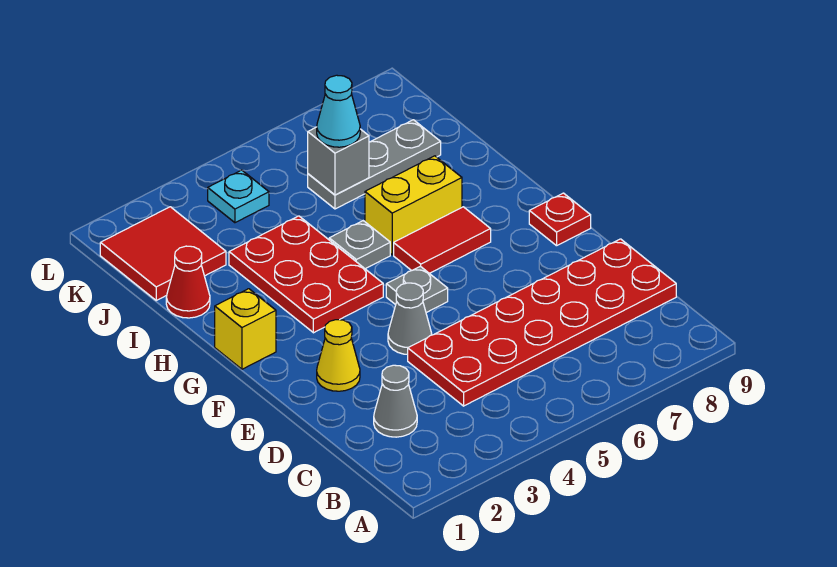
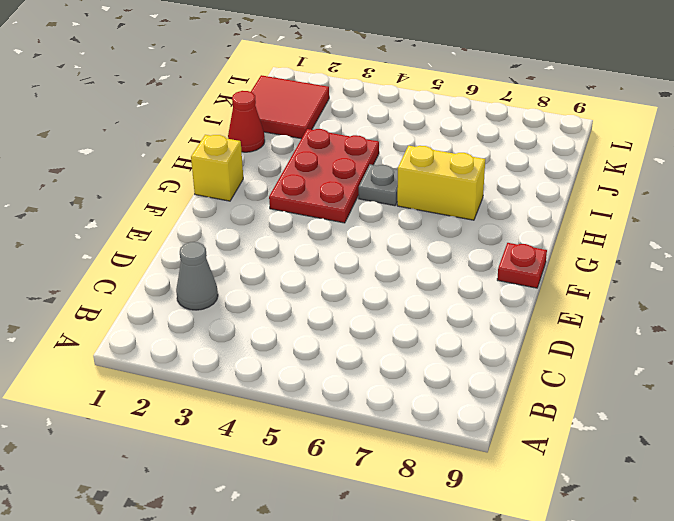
none -> red plate C4:D9 level 1
none -> yellow cone E2 level 1
none -> grey cone E4 level 1

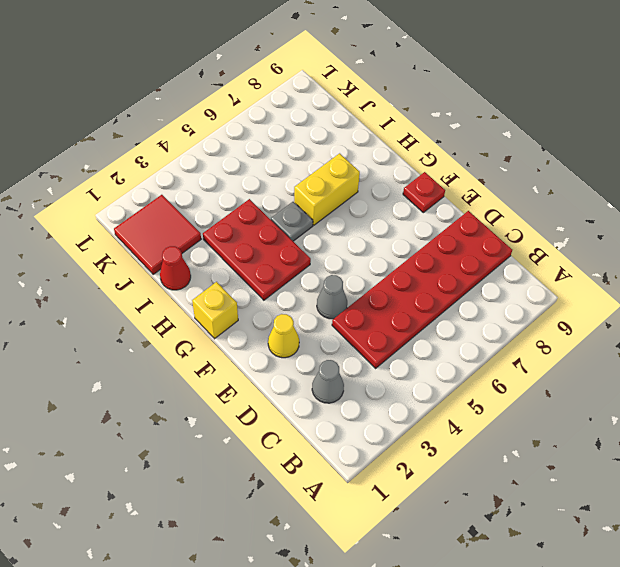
none -> grey plate F5 level 1
none -> red tile G6:G7 level 1
none -> grey plate J6:J8 level 1

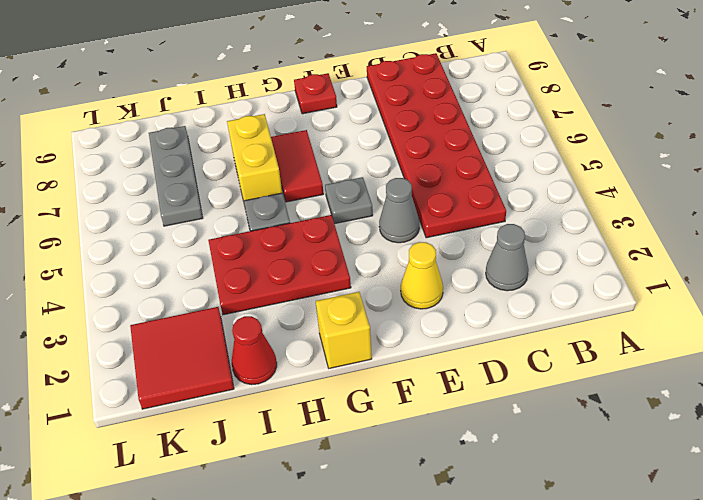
none -> cyan plate K4 level 1
none -> grey brick J6 level 2
none -> cyan cone J6 level 3

